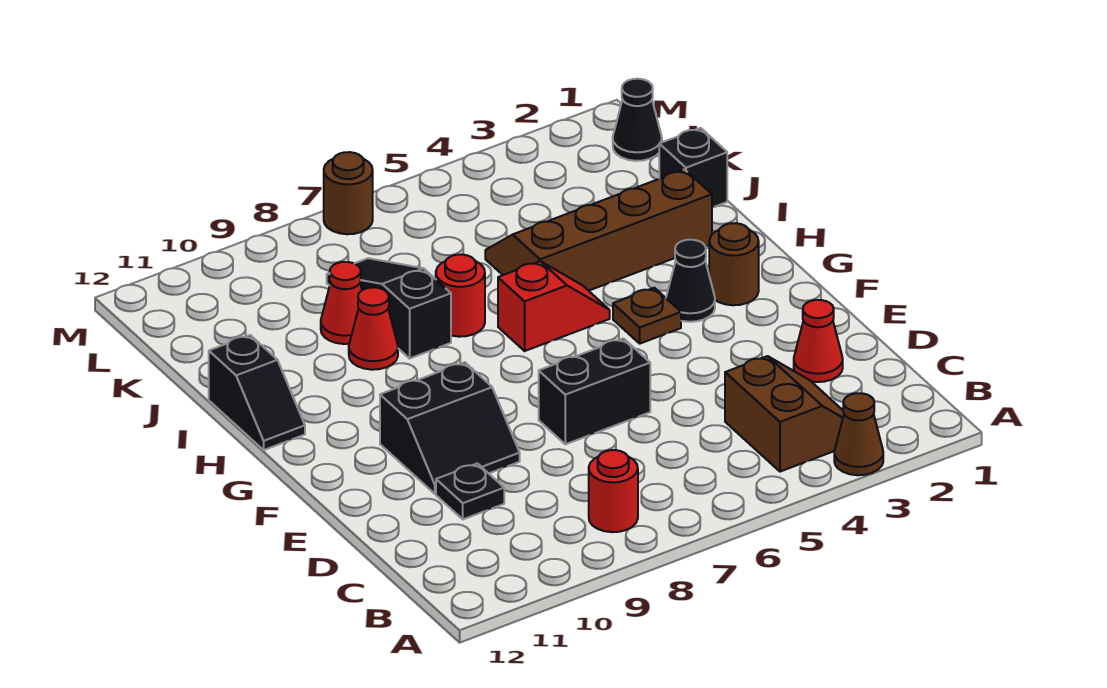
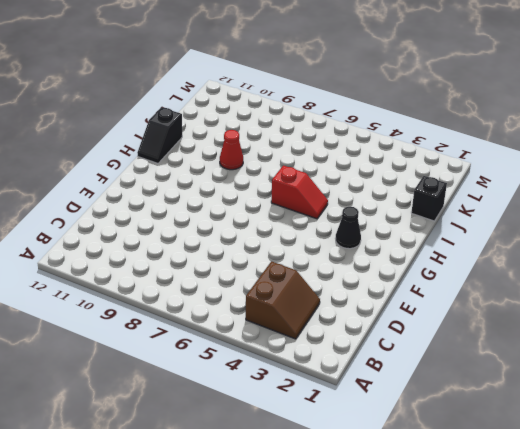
none -> brown cone A3 level 1
none -> red round brick B8 level 1
none -> red cone D2 level 1

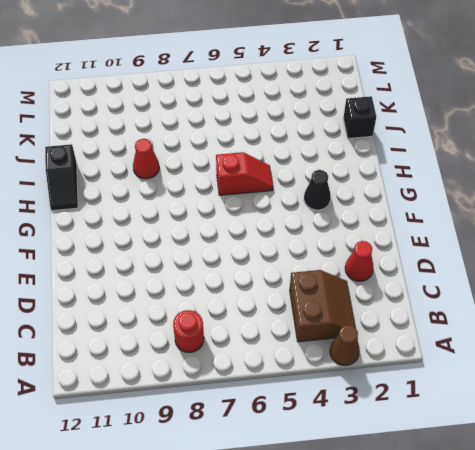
none -> black plate D10 level 1
none -> black brick E6:E7 level 1
none -> black slope E9:F10 level 1 top F

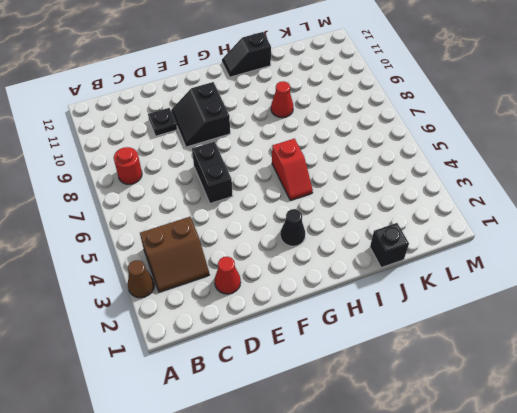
none -> brown round brick G2 level 1
none -> brown plate G4 level 1
none -> brown slope I2:J5 level 1 top I

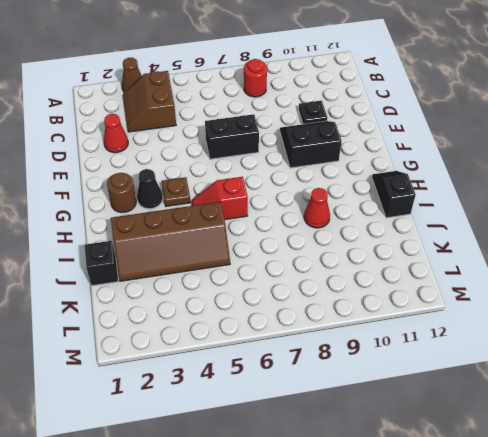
none -> red round brick I7 level 1
none -> black slope I8:K8 level 1 top I
none -> red cone J9 level 1

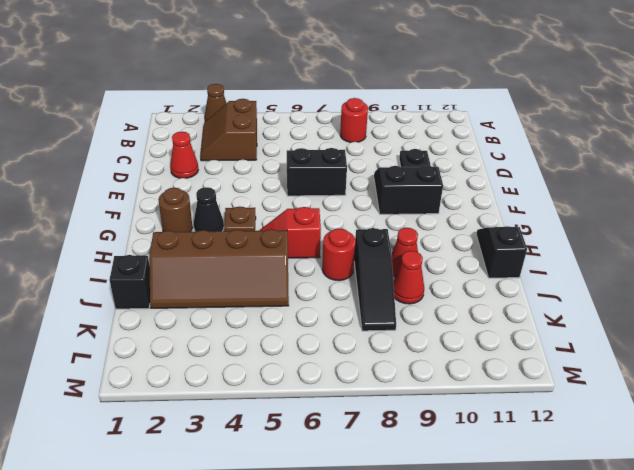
none -> black cone L1 level 1
none -> brown round brick M7 level 1

